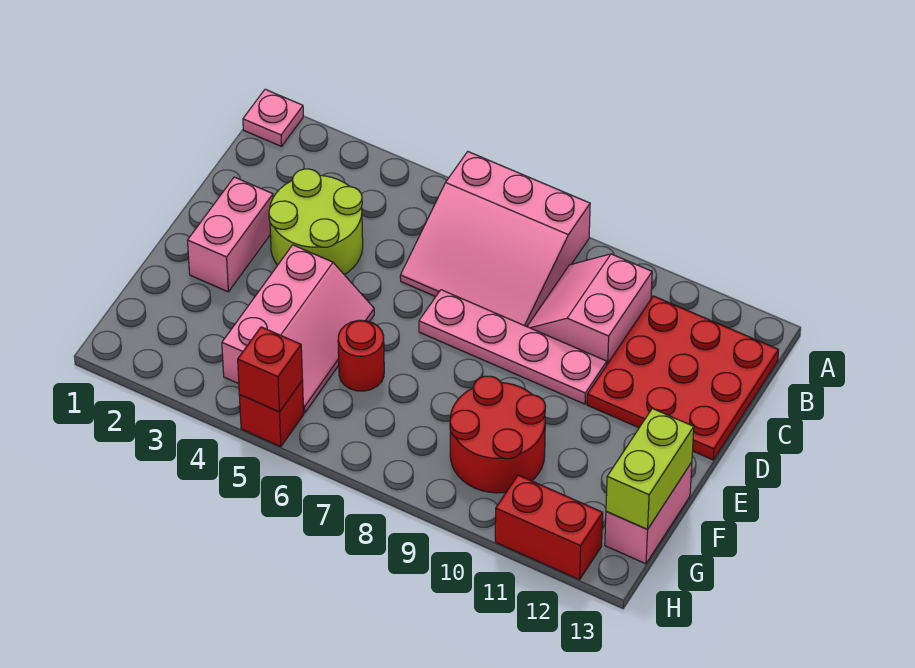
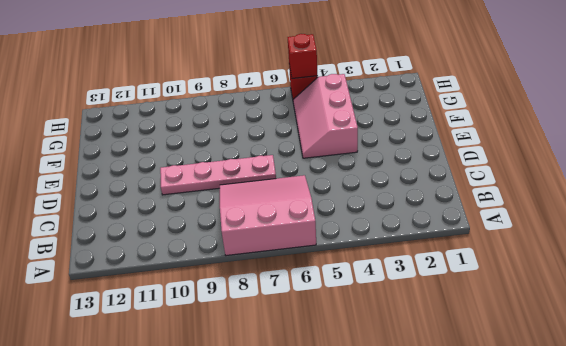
none -> pink plate A1 level 1
none -> pink slope B9:C10 level 1 top 10
none -> red plate B11:D13 level 1

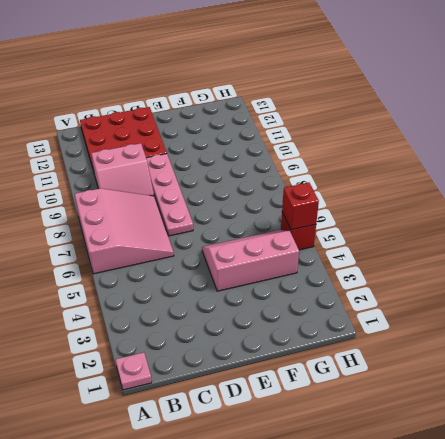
none -> lime round brick C3:D4 level 1
none -> pink brick D2:E2 level 1
none -> red round brick F6 level 1

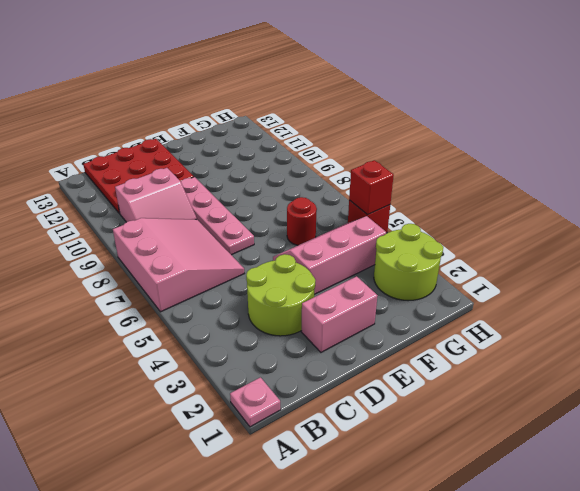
lime round brick G2:H3 level 1 -> none
none -> red round brick F9:G10 level 1
none -> pink brick F13:G13 level 1
none -> red brick H11:H12 level 1

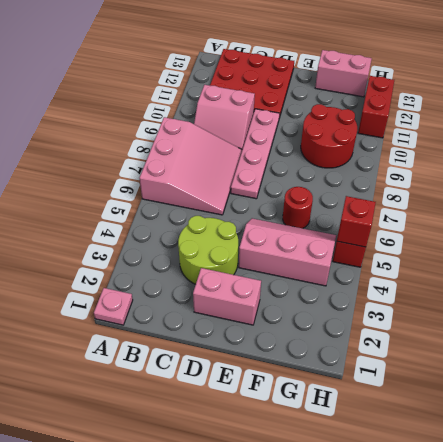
none -> lime brick F13:G13 level 2

